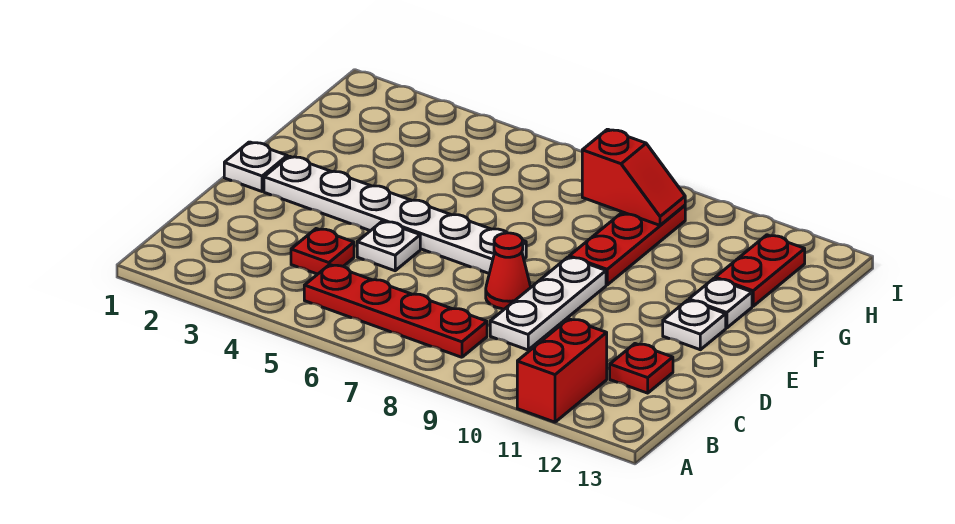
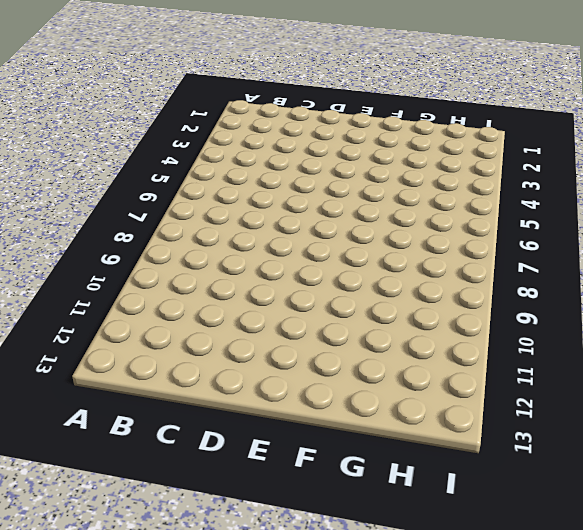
none -> red brick A11:B11 level 1
none -> red plate B5:B8 level 1
none -> red plate C4 level 1

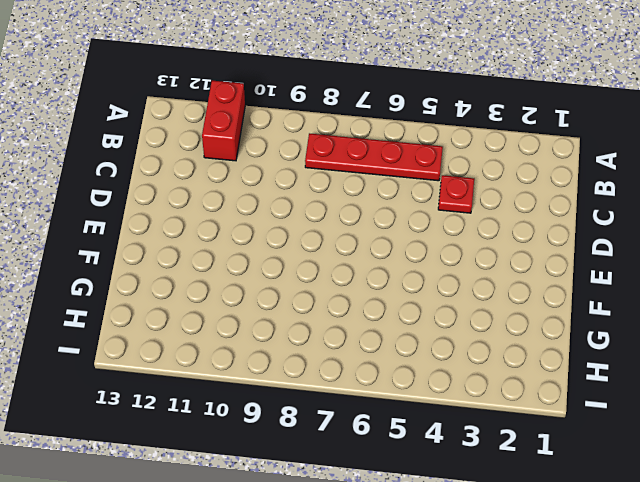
none -> white plate C9:E9 level 1
none -> red plate C12 level 1
none -> white plate D5 level 1

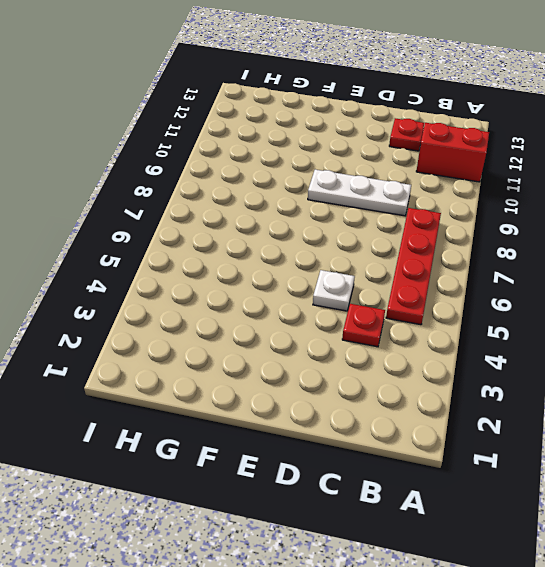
none -> red cone D8 level 1
none -> white plate E1 level 1
none -> white plate E2:E7 level 1

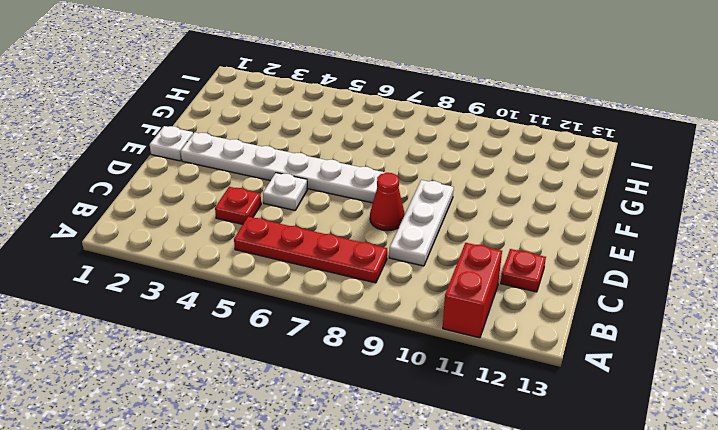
none -> white plate E12 level 1
none -> red plate F9:H9 level 1
none -> white plate F12 level 1

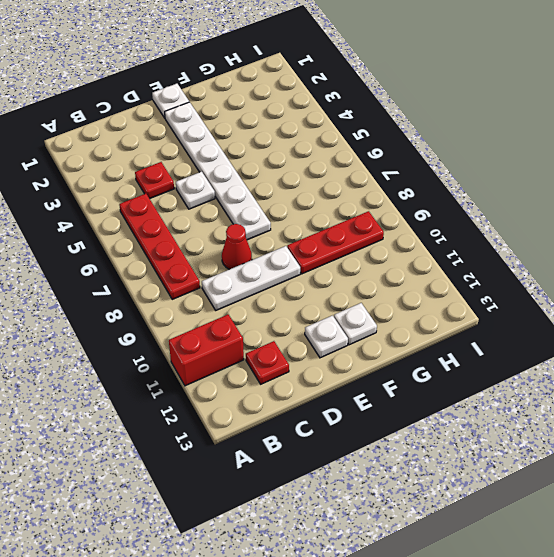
none -> red plate G12:H12 level 1
none -> red slope H8:H9 level 2 top 8

